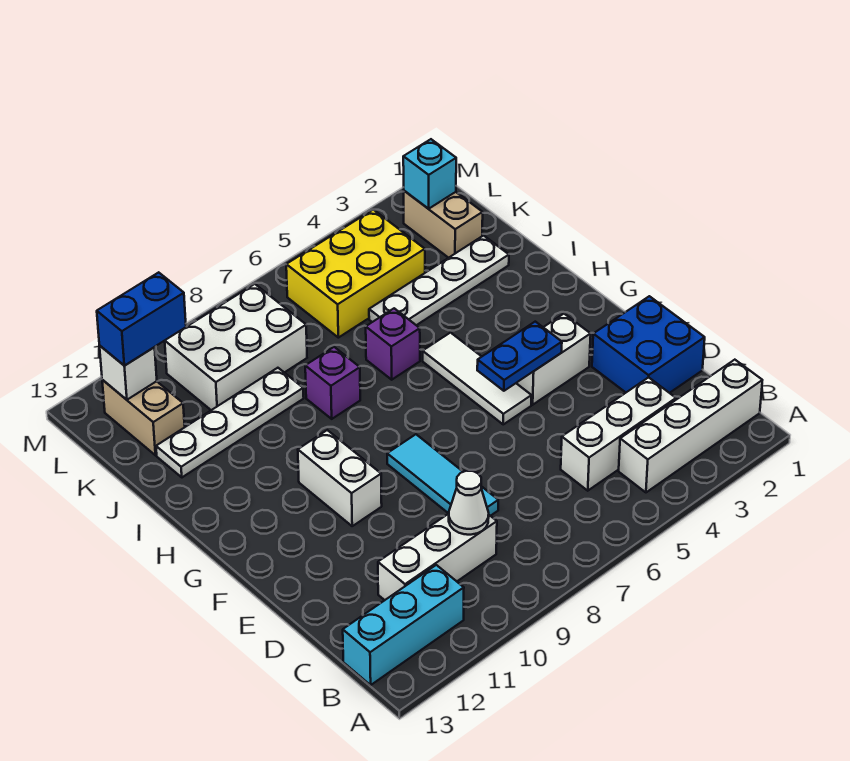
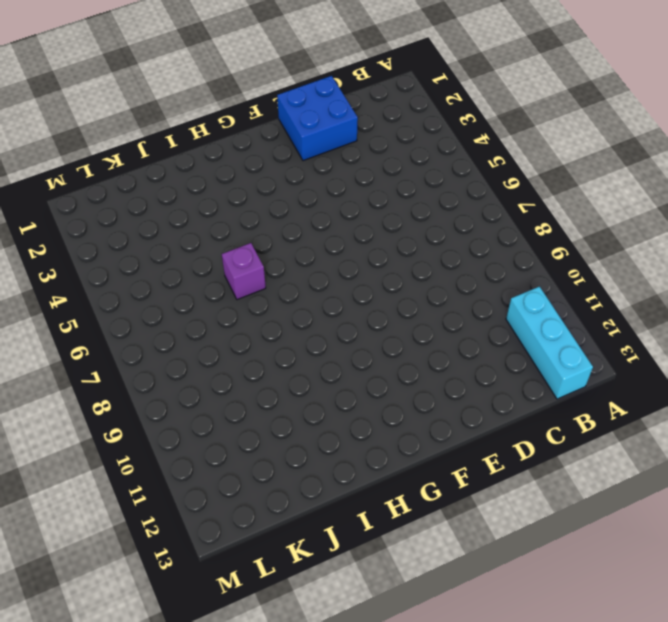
none -> white brick B1:B4 level 1
none -> white brick C3:C5 level 1
none -> white brick C9:C11 level 1

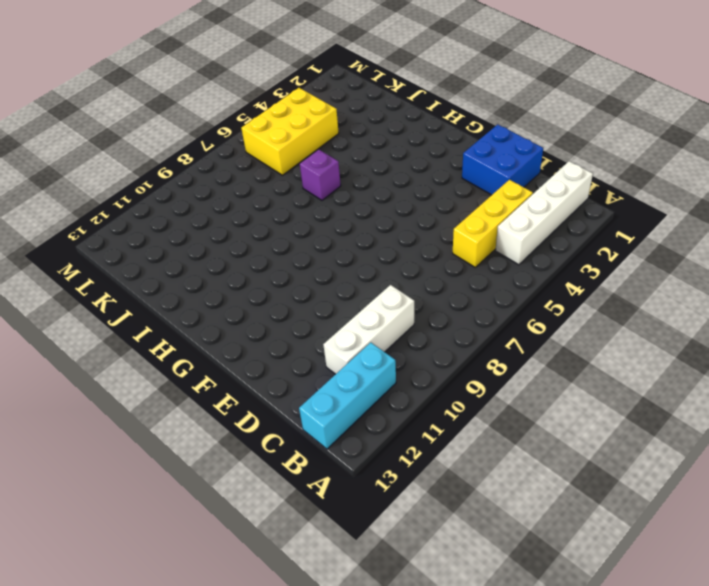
yellow brick C3:C5 level 1 -> white brick C3:C5 level 1
none -> cyan tile D8:F8 level 1
none -> white brick F3:F4 level 1
none -> white tile F5:H5 level 1

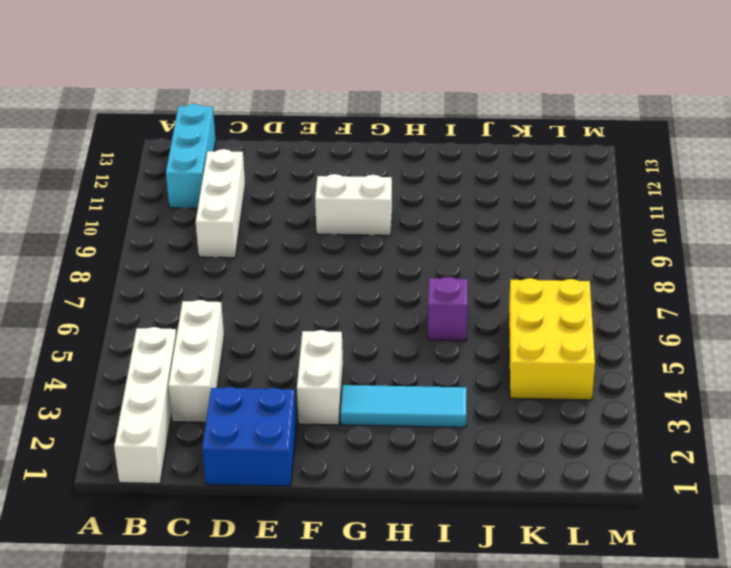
cyan tile G3:I3 level 1 -> cyan tile D8:F8 level 1
none -> white tile F5:H5 level 1
none -> purple brick I8 level 1
none -> white plate J2:J5 level 1

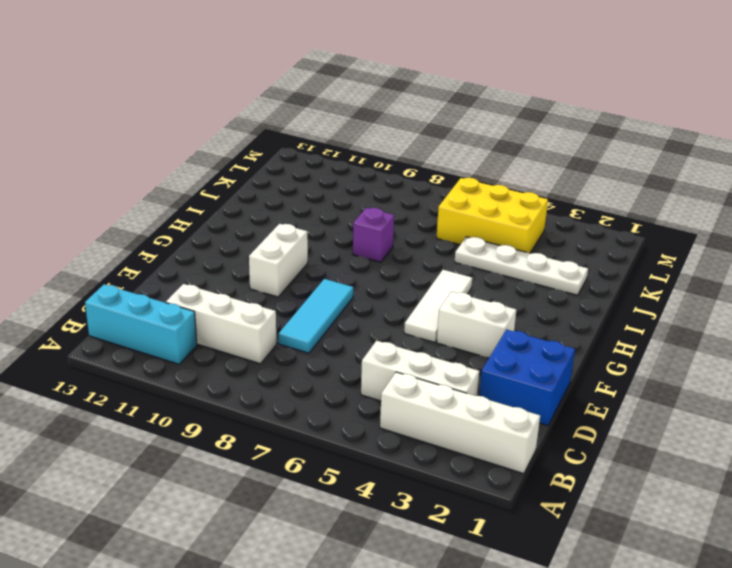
none -> purple brick I6 level 1
none -> white plate J9:J12 level 1
none -> tan brick K2:L2 level 1

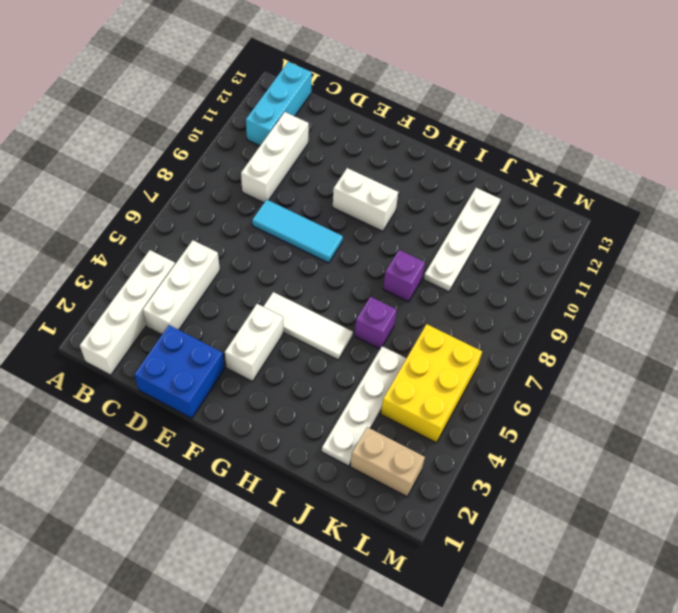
none -> white brick K8:L10 level 1
none -> tan brick K12:L12 level 1
none -> white cone C9 level 2

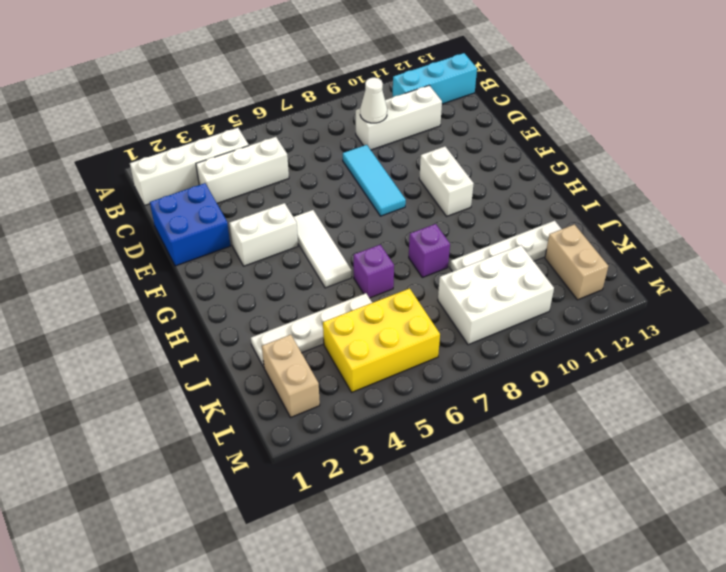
none -> blue plate F4:F5 level 2
none -> cyan brick L2 level 2
none -> white brick L12 level 2

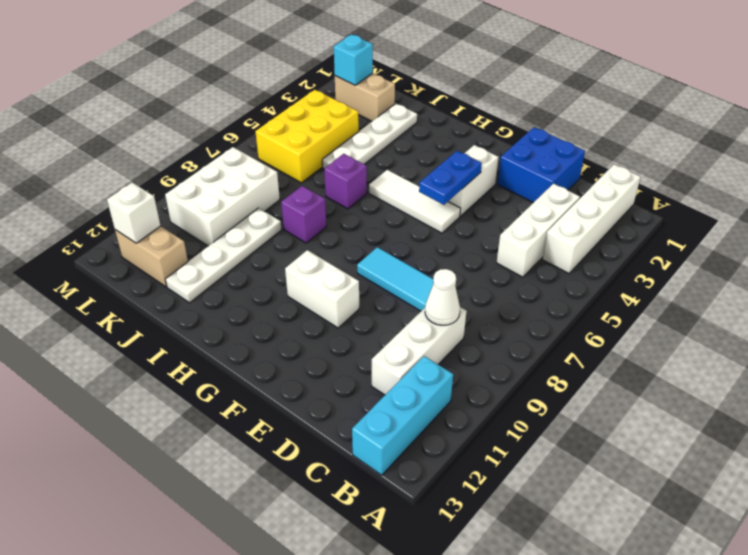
none -> blue brick L11:L12 level 3

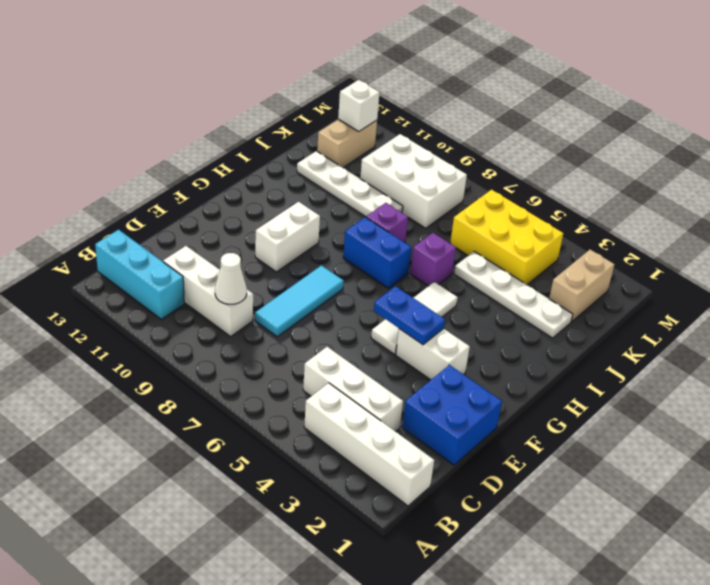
blue brick H7:H8 level 1 -> blue brick L11:L12 level 3
none -> cyan brick L2 level 2

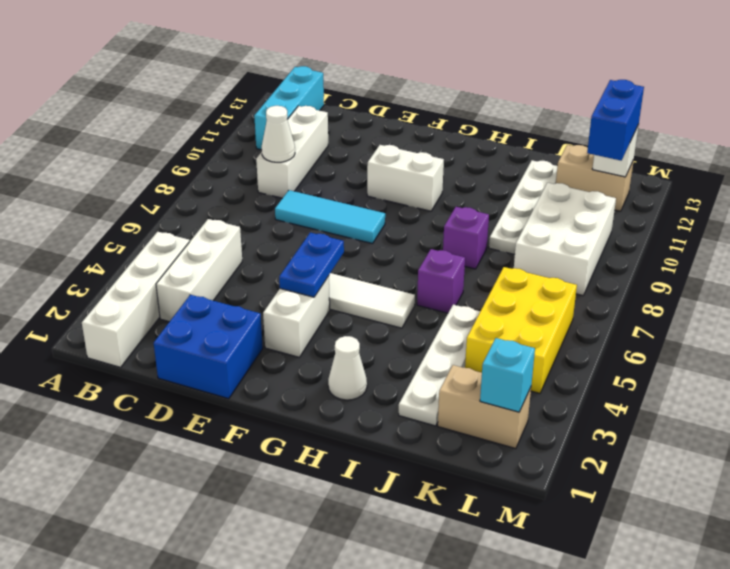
white cone H2 level 1 -> none

